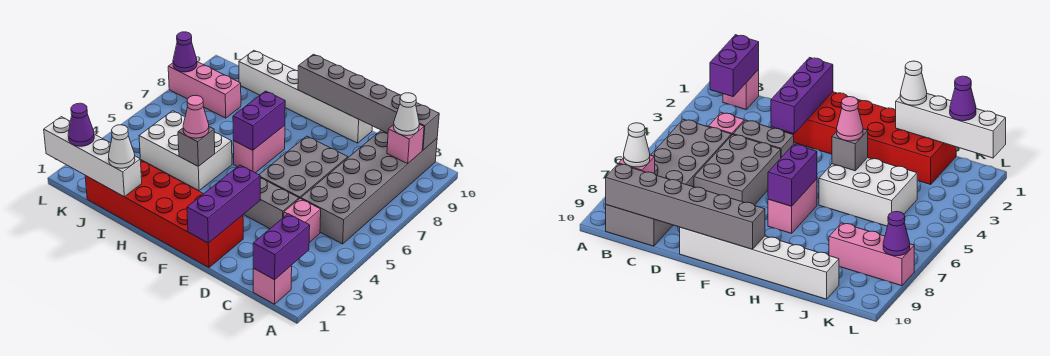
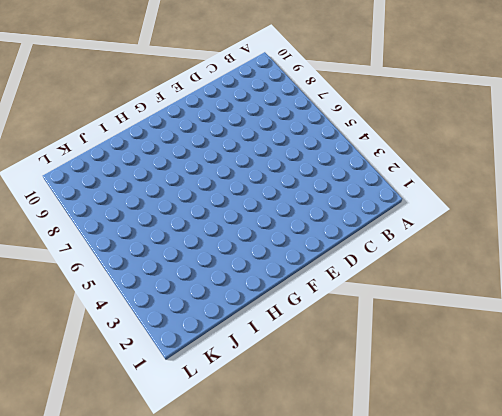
none -> pink brick B1 level 1
none -> grey brick B5:C10 level 1
none -> pink brick C4 level 1

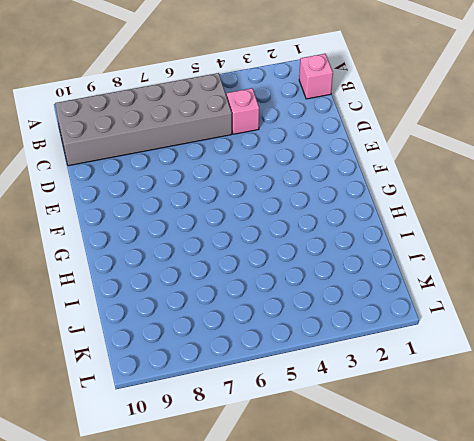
none -> grey brick D4:E4 level 1
none -> grey brick D5:E7 level 1
none -> red brick E1:J2 level 1

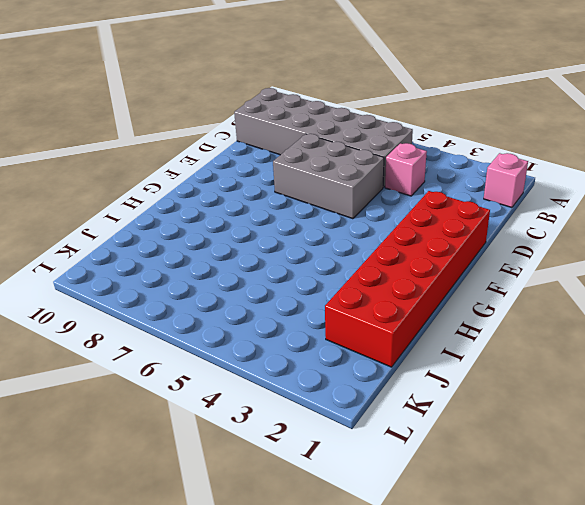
none -> grey brick D4:E4 level 1
none -> white brick E10:J10 level 1
none -> pink brick G6:G7 level 1

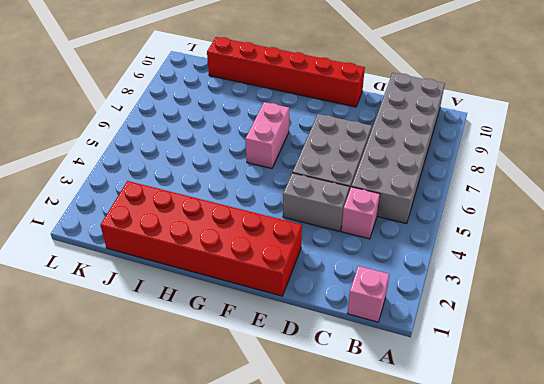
red brick E10:J10 level 1 -> white brick E10:J10 level 1
none -> white brick H4:J5 level 1
none -> pink brick J8:L8 level 1
none -> purple brick B1:B2 level 2

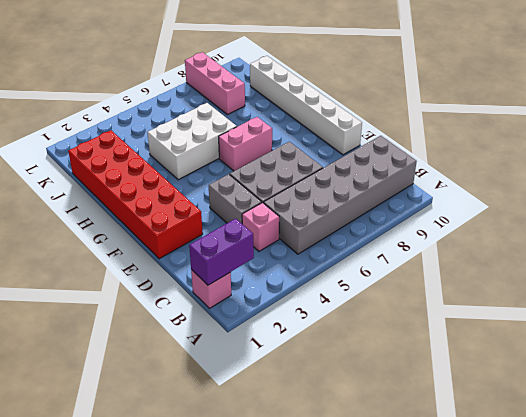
white brick H4:I6 level 1 -> white brick H4:J5 level 1
none -> pink brick B9 level 2
none -> grey brick B10:G10 level 2
none -> purple brick E1:E3 level 2

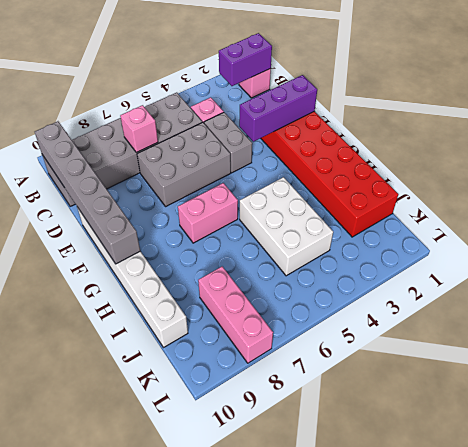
pink brick C7 level 2 -> pink brick B9 level 2
none -> purple brick G6:G7 level 2
none -> grey brick H4 level 2
none -> white brick I1:L1 level 2

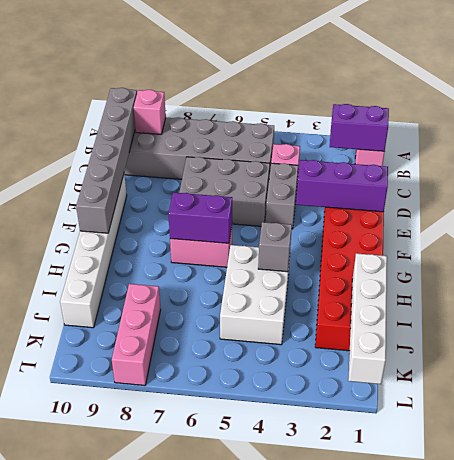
none -> purple cone L8 level 2
none -> white cone B9 level 3
none -> pink cone H4 level 3

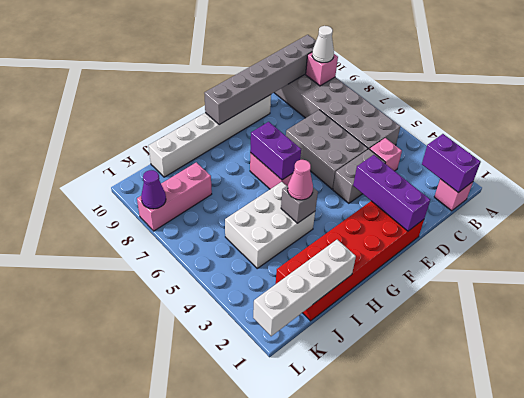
none -> white cone I1 level 3
none -> purple cone K1 level 3

